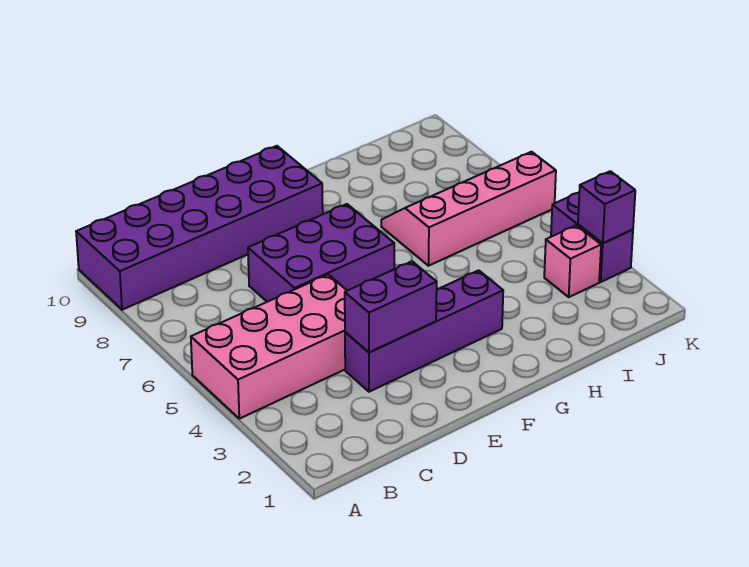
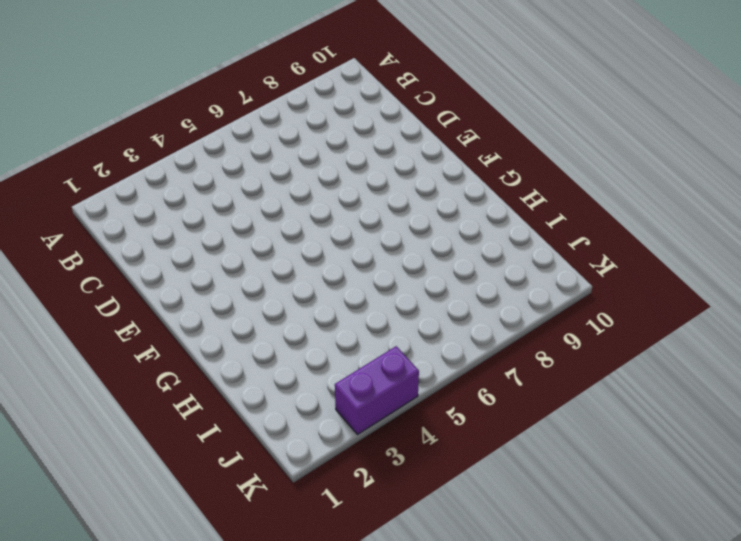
none -> pink brick A4:D5 level 1
none -> purple brick A9:F10 level 1

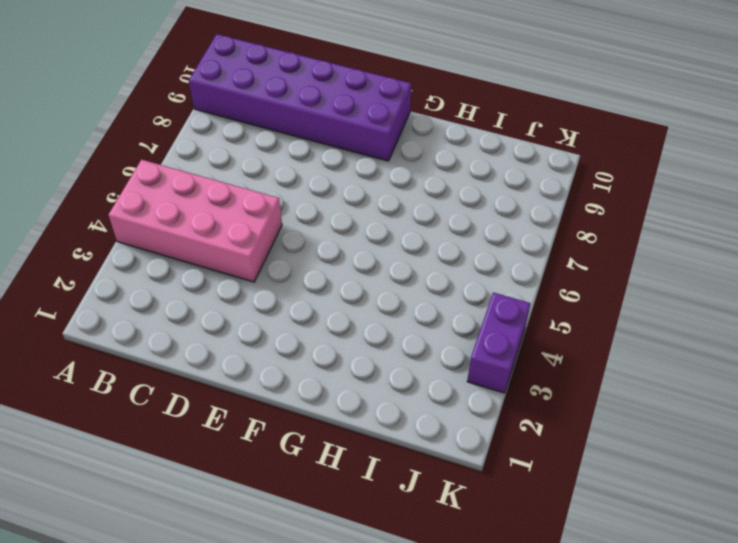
none -> purple brick D3:G3 level 1
none -> purple brick D6:F7 level 1

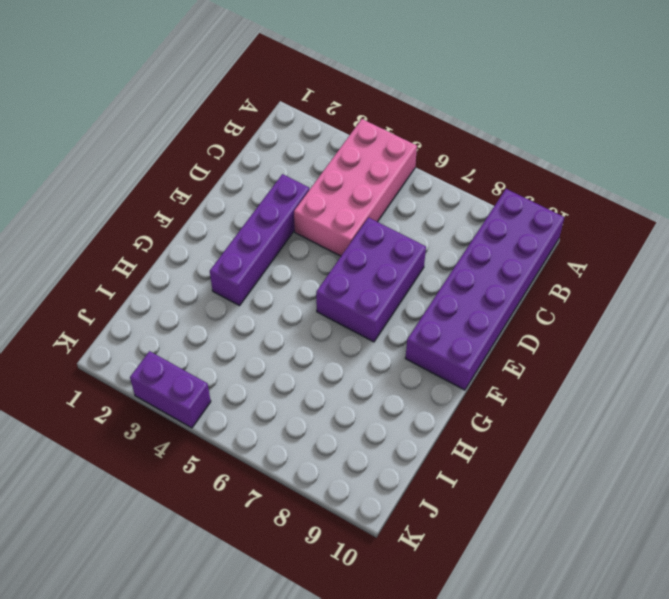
none -> pink slope H6:K7 level 1 top 6
none -> pink brick J3 level 1

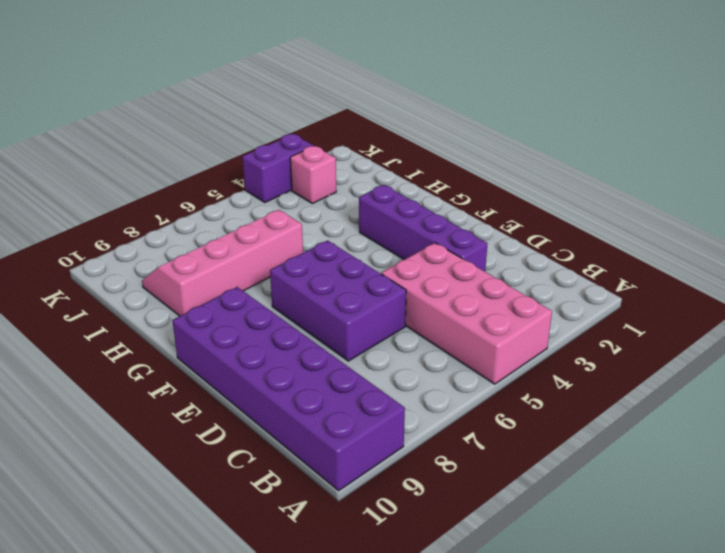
pink slope H6:I9 level 1 top H -> pink slope H6:K7 level 1 top 6
none -> purple brick D3:E3 level 2
none -> purple brick K3 level 2

